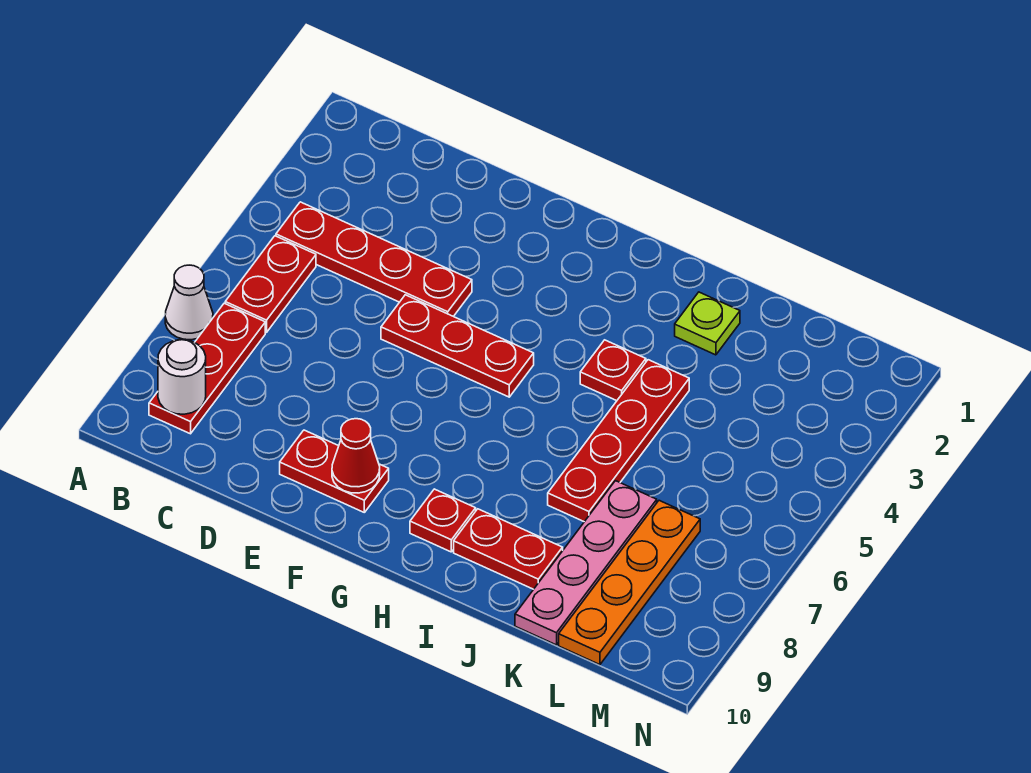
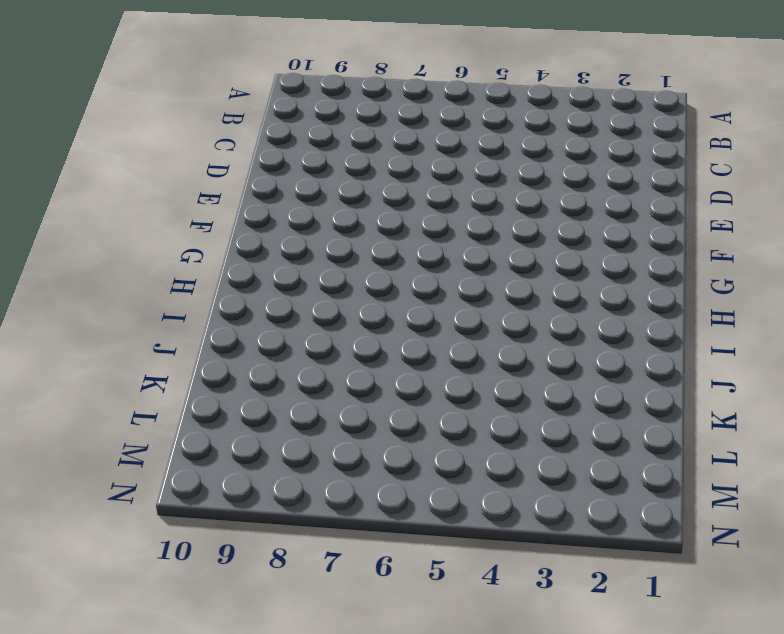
none -> white cone A7 level 1
none -> red plate B4:E4 level 1
none -> red plate B5:B6 level 1

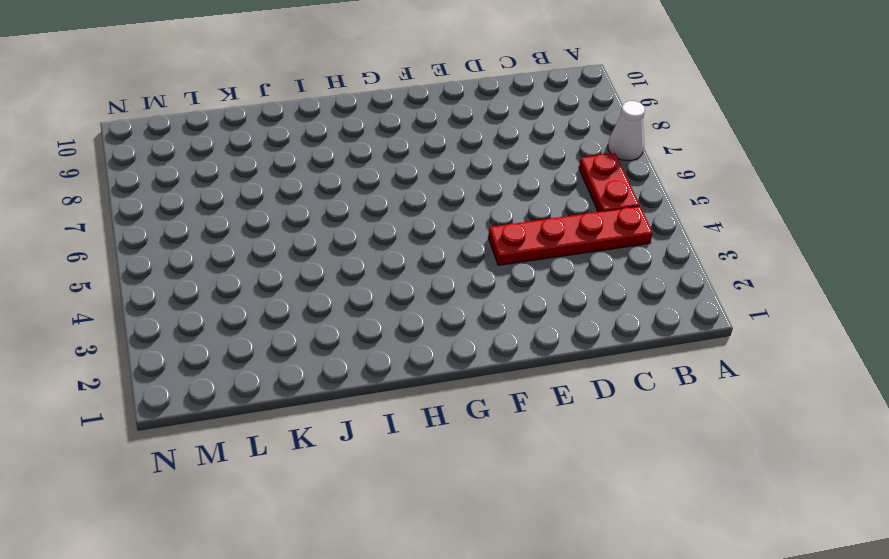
none -> red plate B7:B9 level 1
none -> red plate E5:G5 level 1
none -> red plate E9:F9 level 1

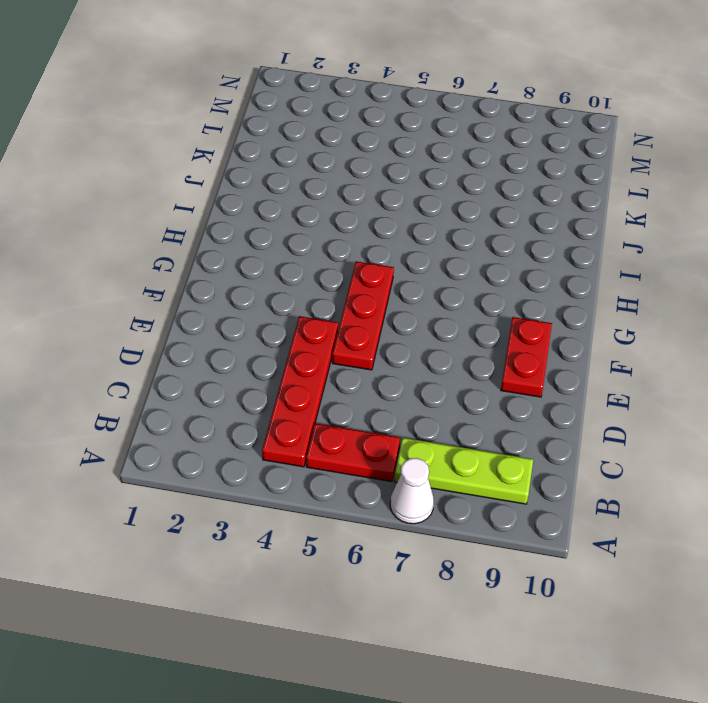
lime plate B7:B9 level 1 -> red plate B7:B9 level 1
none -> red plate H9 level 1
none -> red plate I4 level 1
none -> red plate I9:J9 level 1

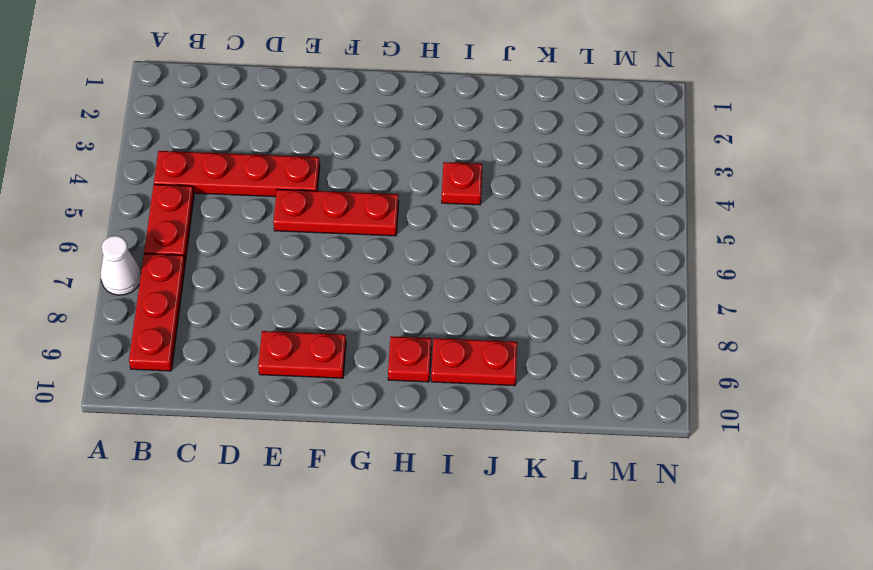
none -> lime plate J2 level 1
none -> red plate J4:J7 level 1
none -> pink plate K7:K10 level 1

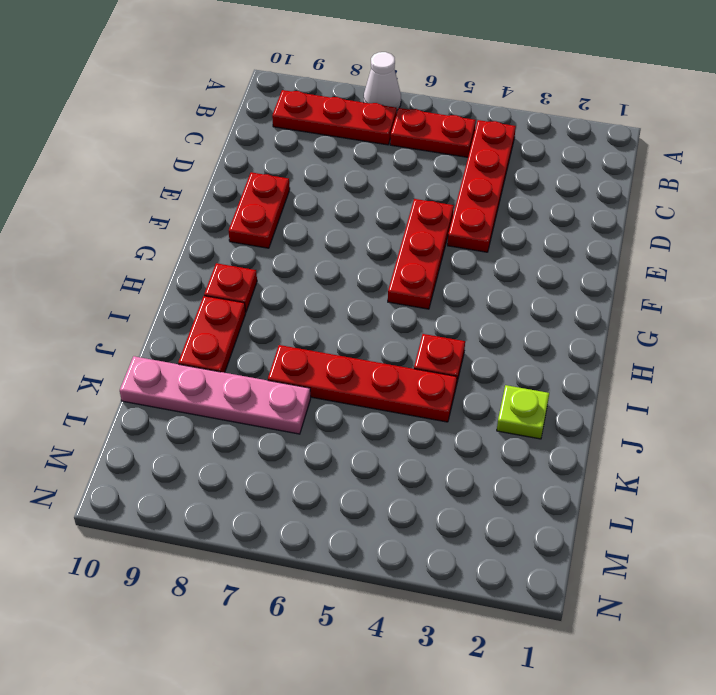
none -> orange plate L7:L10 level 1
none -> white round brick B9 level 2
none -> red cone F9 level 2

